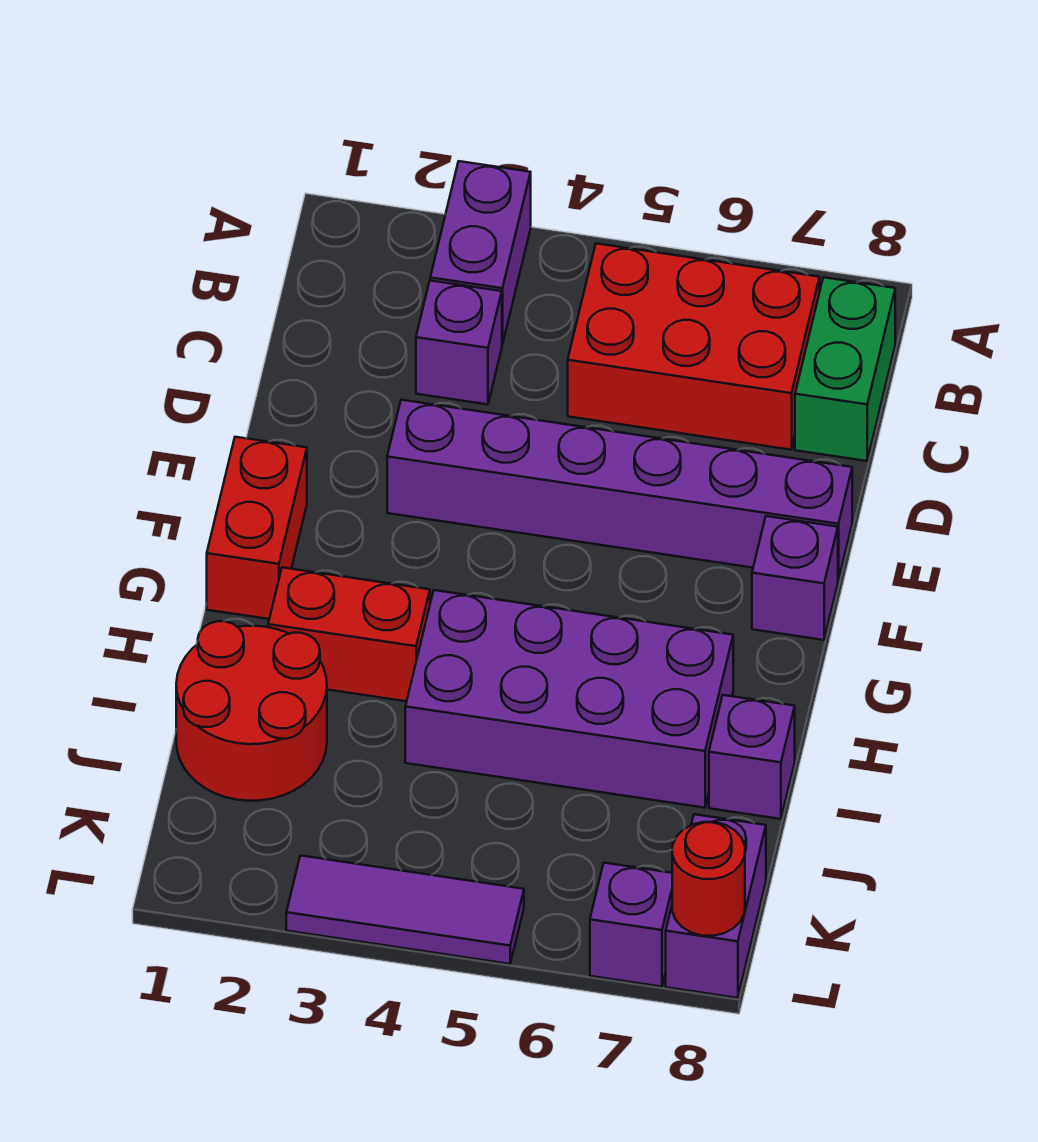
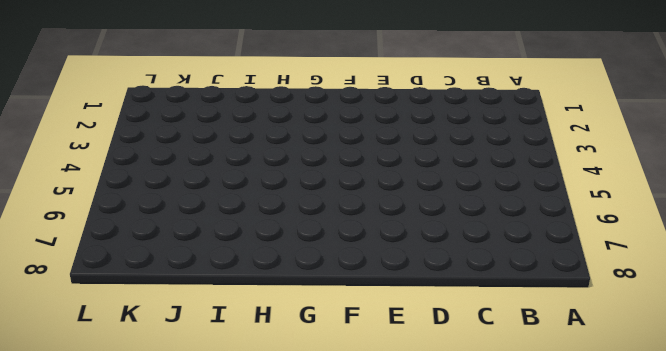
none -> purple brick A3:B3 level 1
none -> red brick B5:C7 level 1
none -> green brick B8:C8 level 1

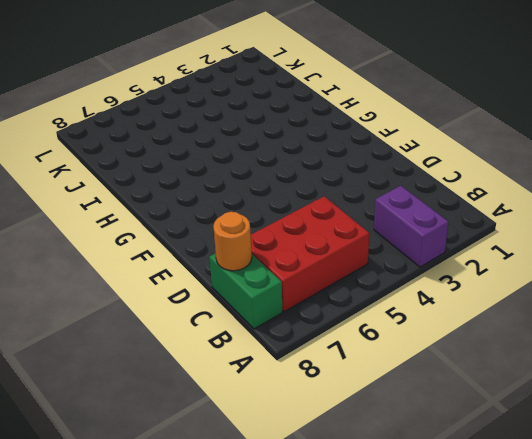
orange round brick C8 level 2 -> none
none -> purple brick C3 level 1
none -> purple brick E3:E8 level 1
none -> red brick F1:G1 level 1

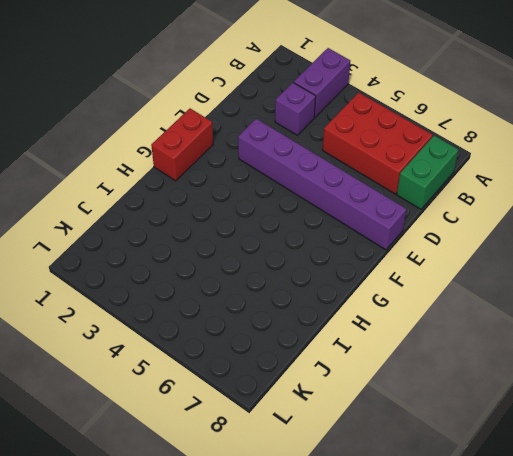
none -> purple brick F8 level 1
none -> red brick H2:H3 level 1
none -> purple brick H4:I7 level 1

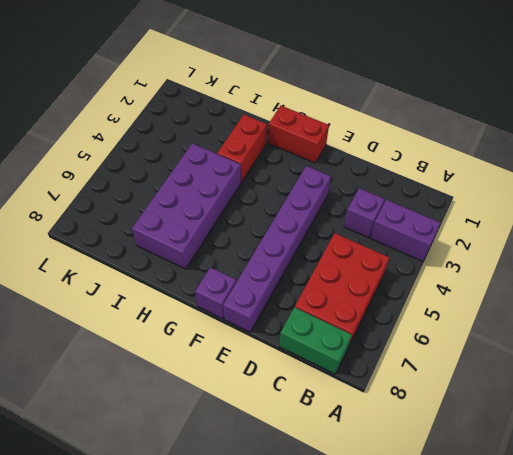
none -> red round brick I1:J2 level 1
none -> purple brick I8 level 1
none -> purple brick K8:L8 level 1

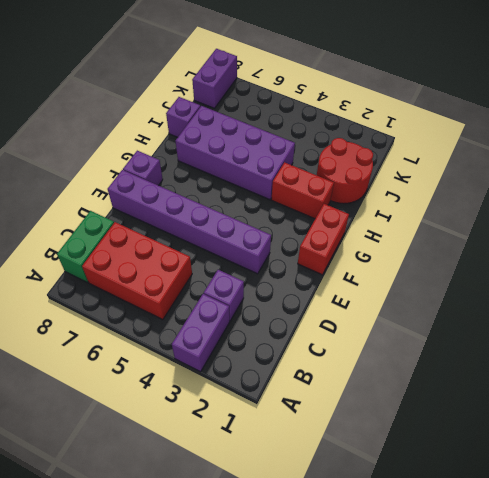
none -> purple tile L3:L5 level 1
none -> purple brick L7 level 1
none -> red round brick L8 level 2

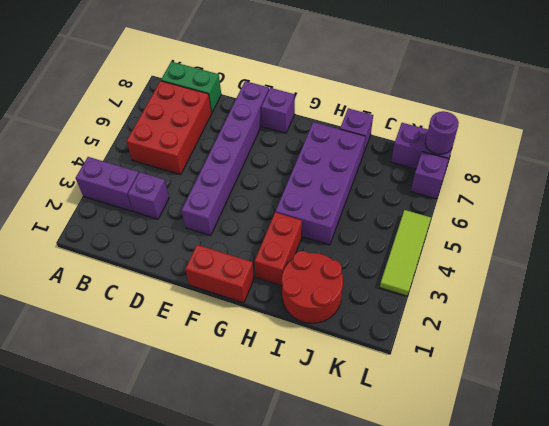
lime tile L3:L5 level 1 -> purple tile L3:L5 level 1
purple round brick L8 level 2 -> red round brick L8 level 2

